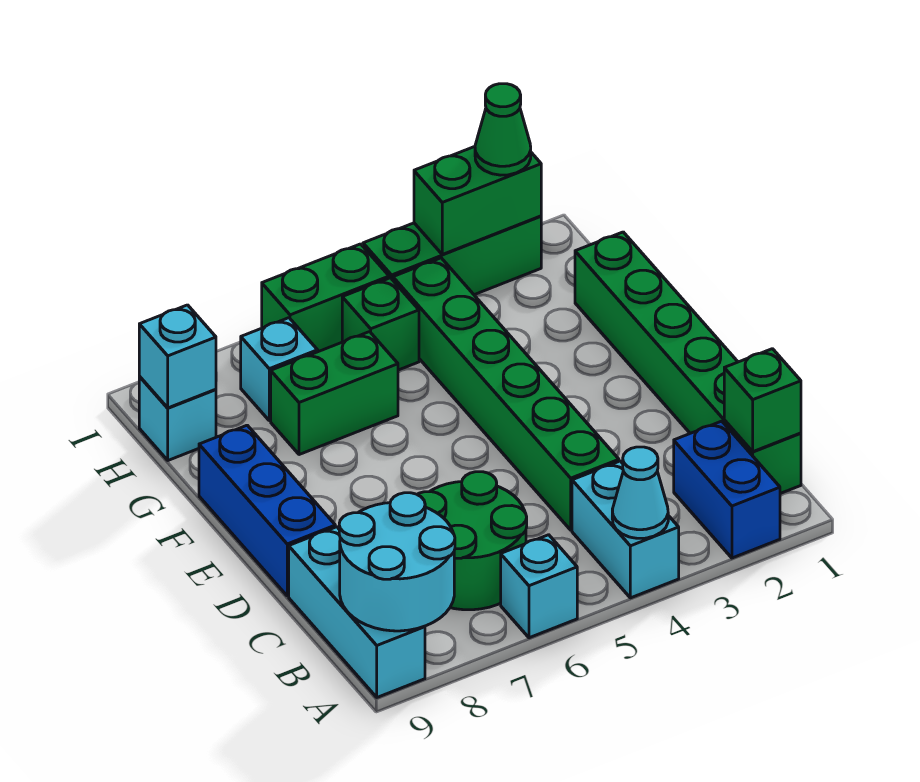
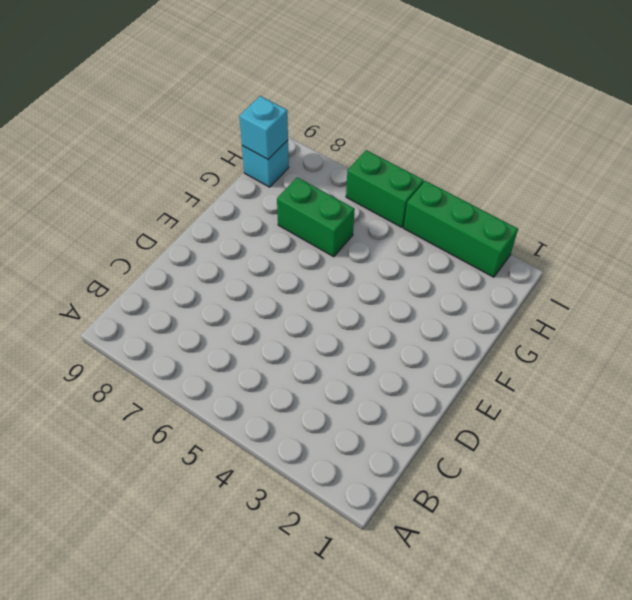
none -> blue brick A2:B2 level 1
none -> cyan brick A4:B4 level 1
none -> cyan brick A6 level 1

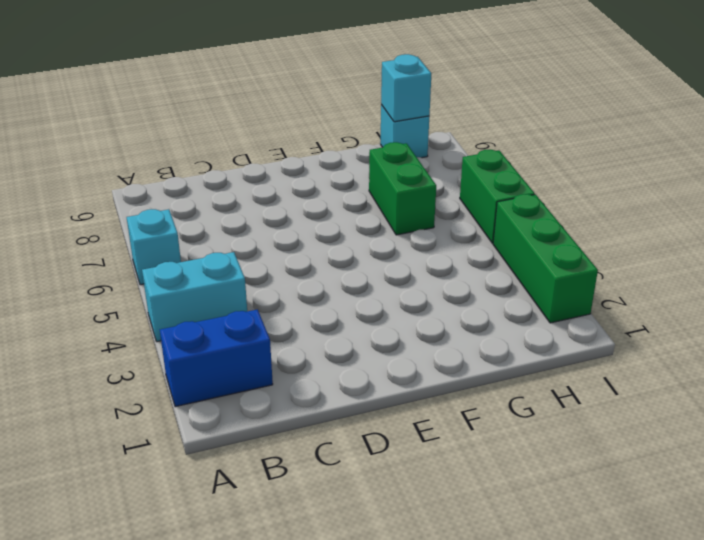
none -> cyan brick A9:C9 level 1
none -> green brick B1:G1 level 1
none -> green round brick B6:C7 level 1

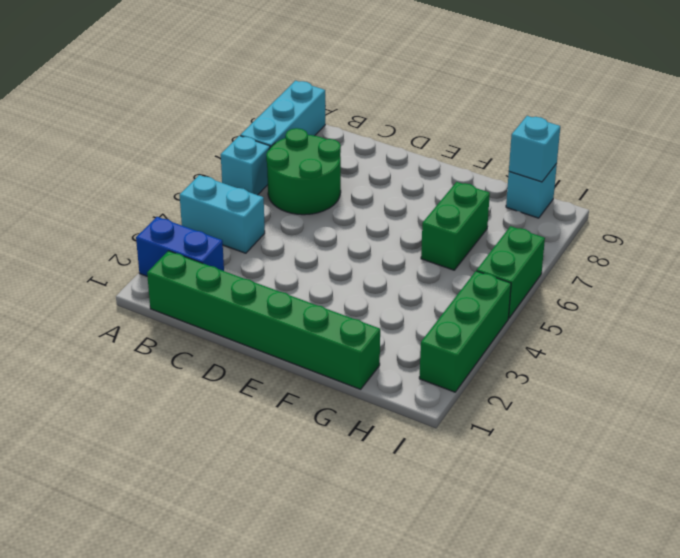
cyan brick A7:A9 level 1 -> cyan brick A9:C9 level 1
none -> green brick C4:H4 level 1
none -> blue brick D9:F9 level 1
none -> green brick H5 level 1

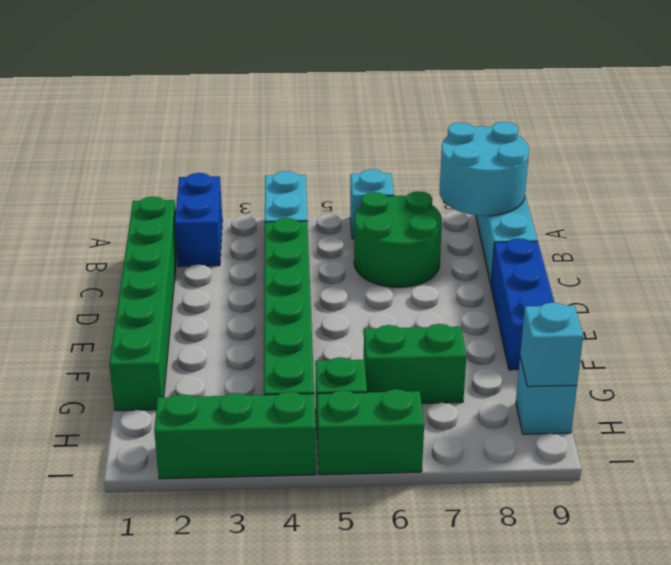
none -> cyan brick H7 level 1
none -> cyan cone A4 level 2
none -> green brick B1 level 2

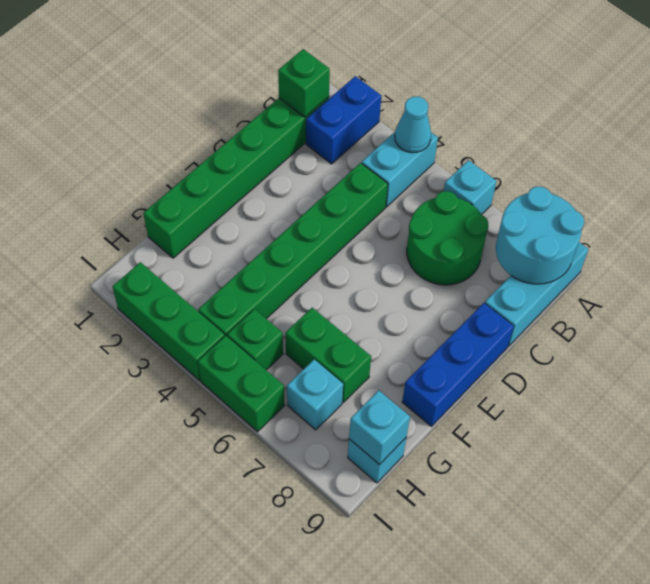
none -> green brick I2:I3 level 2
none -> green cone I2 level 3

